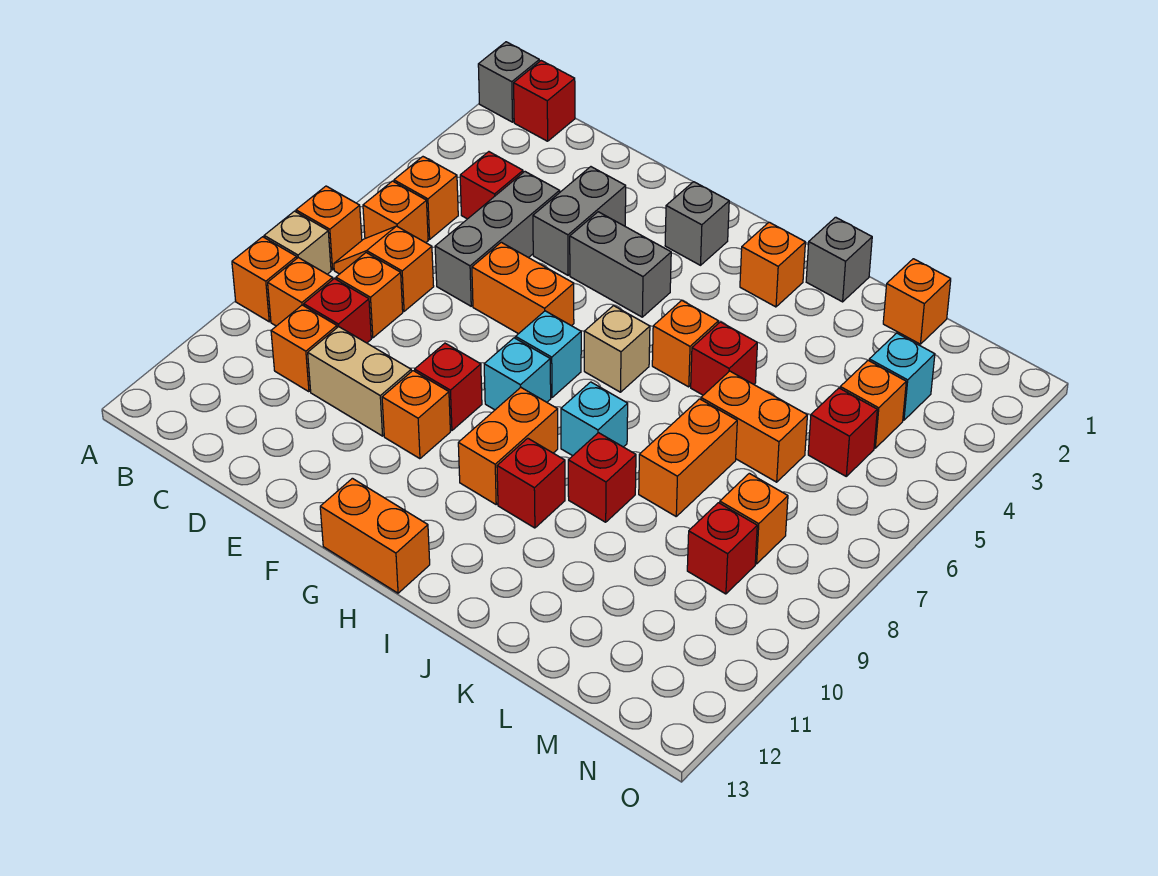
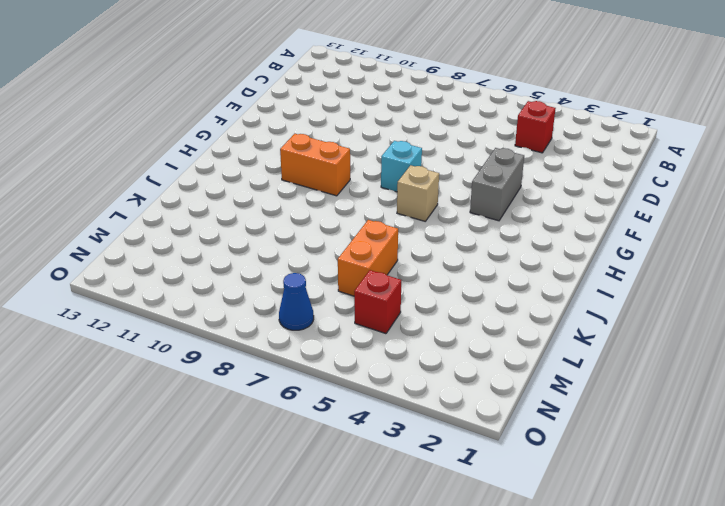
blue cone N7 level 1 -> none
none -> grey brick A1 level 1
none -> orange brick A7 level 1
none -> tan brick A8 level 1
none -> orange brick A9 level 1

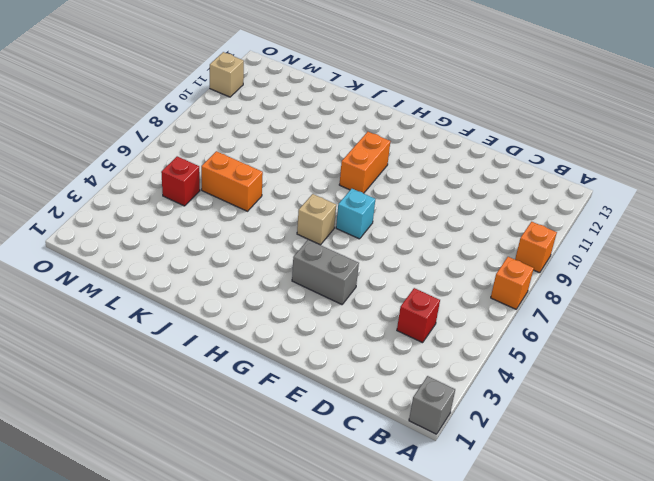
tan brick O11 level 1 -> tan brick A8 level 1
none -> red brick B1 level 1
none -> orange brick B5 level 1
none -> orange brick B6 level 1
none -> orange slope B7:C7 level 1 top C

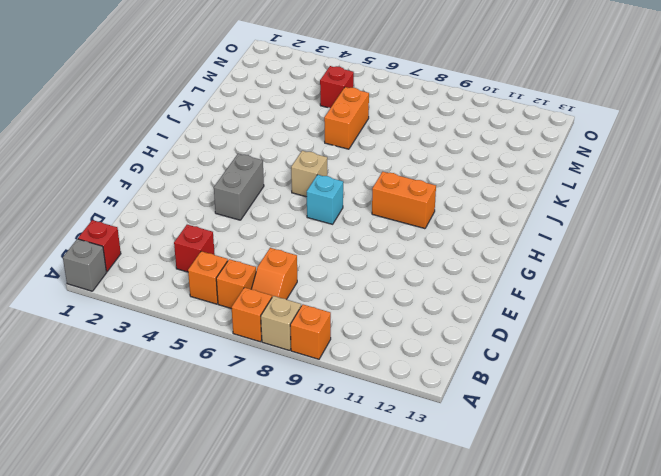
none -> orange brick B9 level 1
none -> orange brick C8 level 1
none -> red brick C9 level 1
none -> orange brick C10 level 1

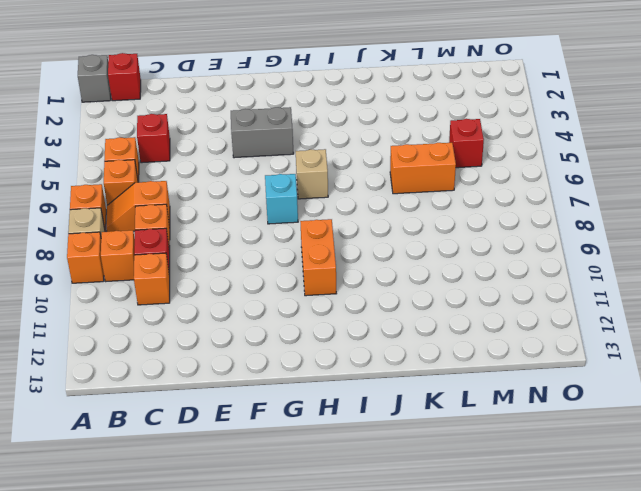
none -> grey brick D4:D6 level 1
none -> tan brick D10:E10 level 1
none -> grey brick E3:E4 level 1
none -> orange brick E6:F6 level 1

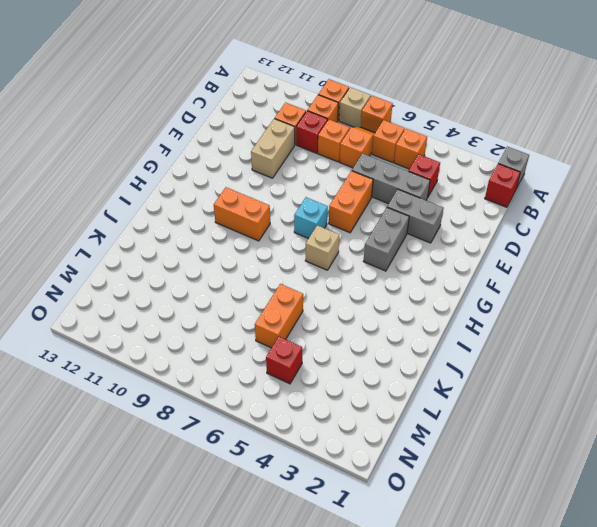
none -> red brick F9 level 1
none -> orange brick F10 level 1
none -> grey brick G2 level 1
none -> cyan brick G8 level 1

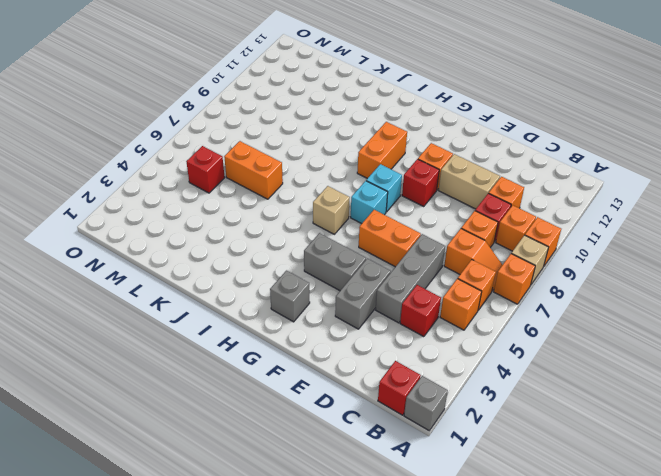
none -> orange brick G13:H13 level 1
none -> orange brick I2 level 1
none -> orange brick I5 level 1
none -> cyan brick I8 level 1

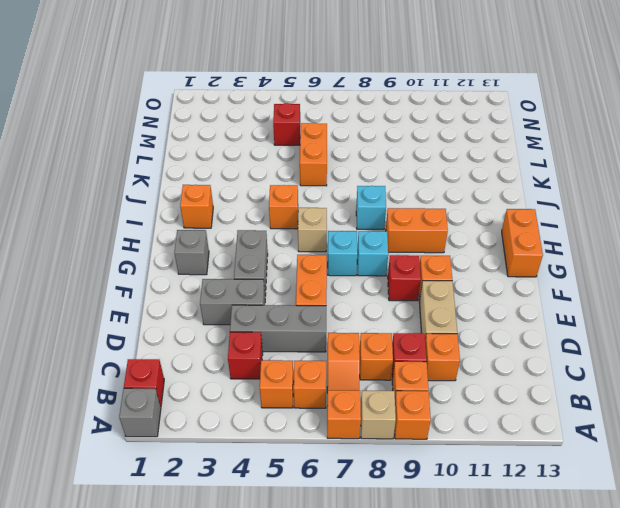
none -> red brick I10 level 1
none -> grey brick J1 level 1
none -> red brick J5 level 1
none -> red brick J9 level 1

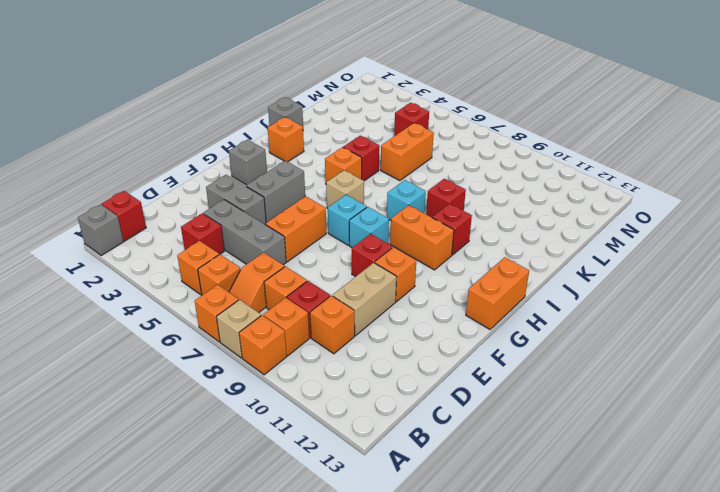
none -> orange brick K7:K8 level 1
none -> orange brick L1 level 1
none -> cyan brick M3 level 1
none -> orange brick M4 level 1

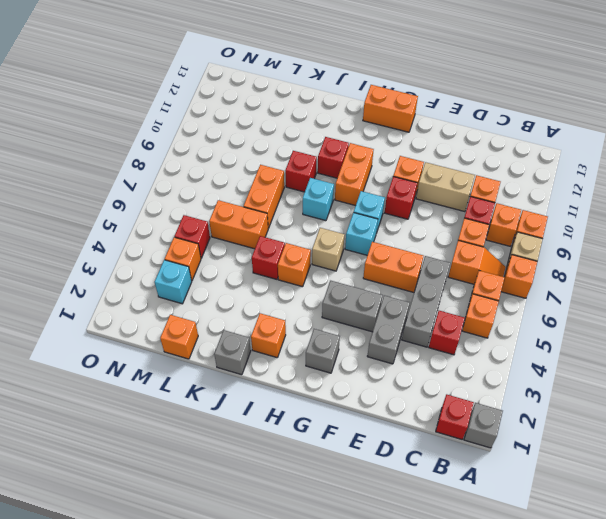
none -> orange brick M8 level 1
none -> red brick M9 level 1

